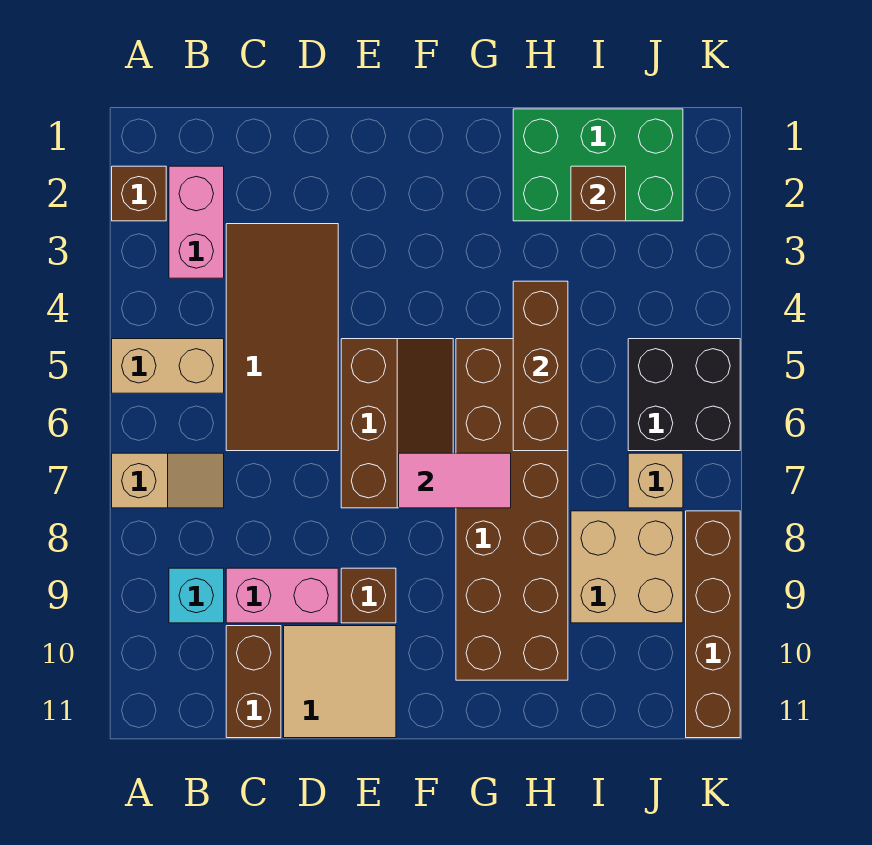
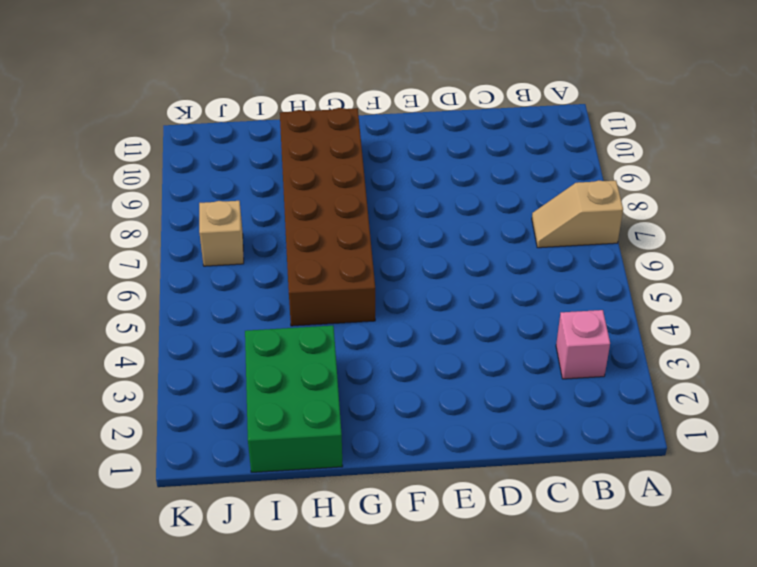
pink brick B3 level 1 -> pink brick B2:B3 level 1
green brick H1:I3 level 1 -> green brick H1:J2 level 1
none -> brown brick A2 level 1
none -> tan brick A5:B5 level 1
none -> cyan brick B9 level 1

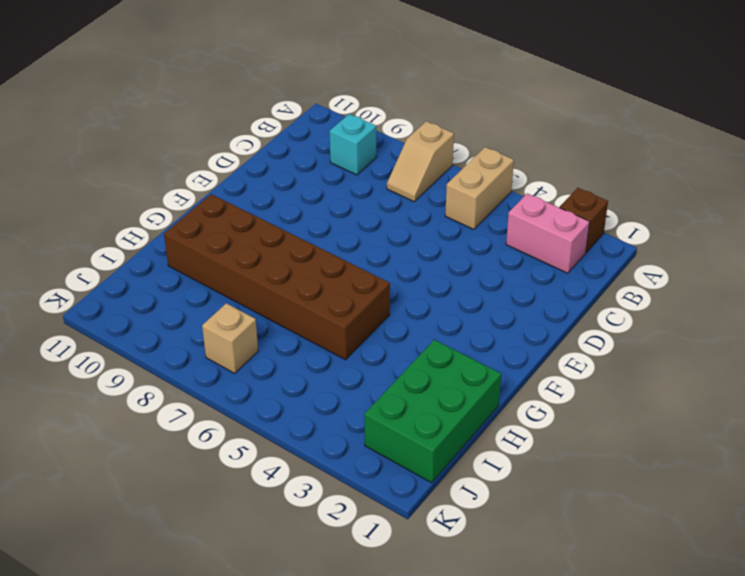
none -> brown tile C3:D6 level 1
none -> pink brick C9:D9 level 1
none -> brown brick C10:C11 level 1

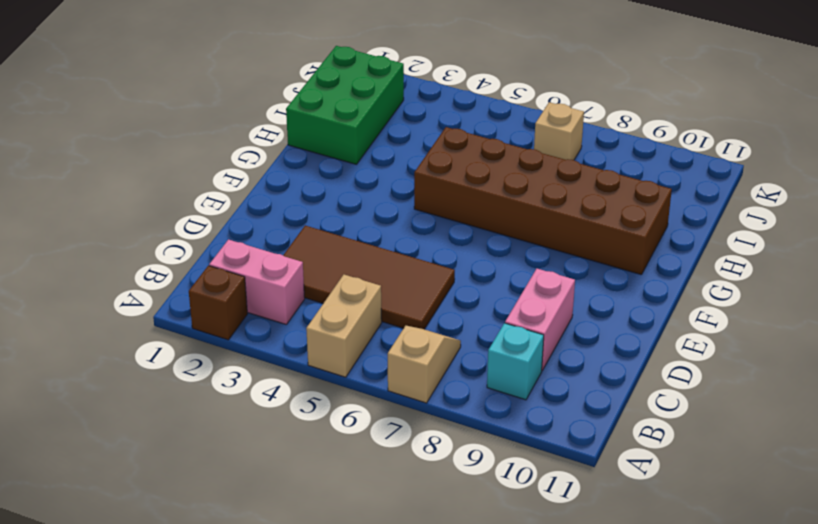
none -> brown brick C10:C11 level 1
none -> tan tile D10:E11 level 1
none -> brown slope E5:F7 level 1 top E

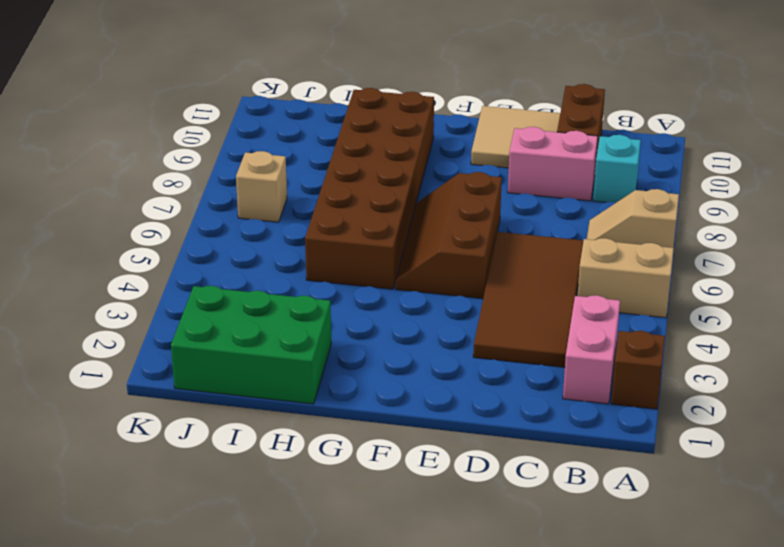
none -> brown brick E9 level 1
none -> tan brick I8:J9 level 1
none -> black brick J5:K6 level 1

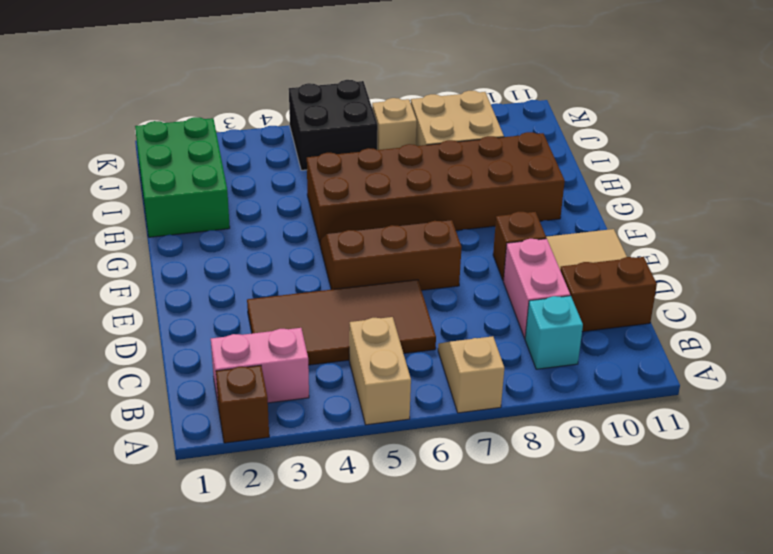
none -> brown brick K8:K11 level 1
none -> pink tile F7:G7 level 2
none -> brown brick H4:H6 level 2

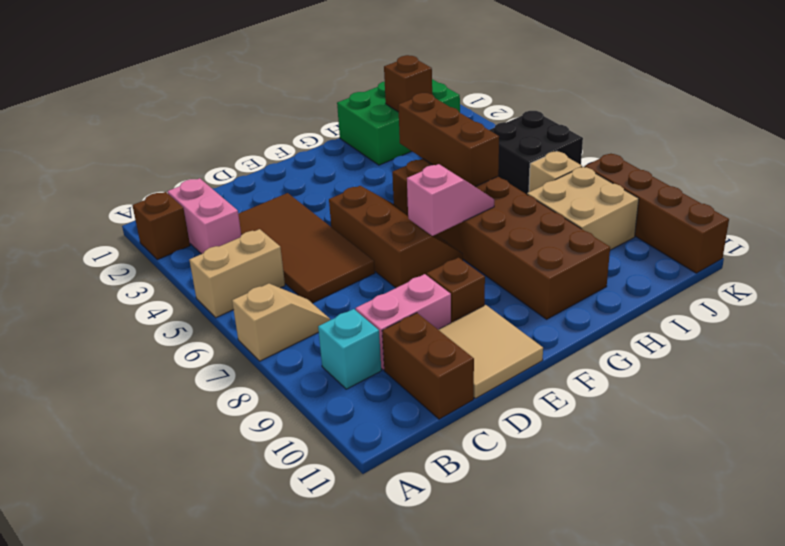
pink slope F7:G7 level 2 top F -> pink tile F7:G7 level 2

